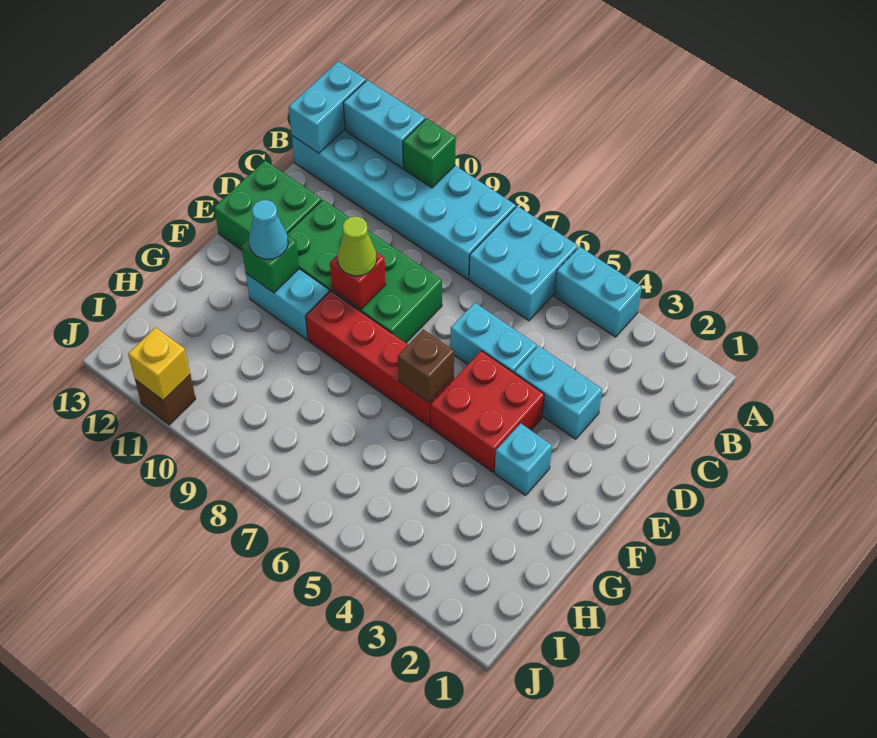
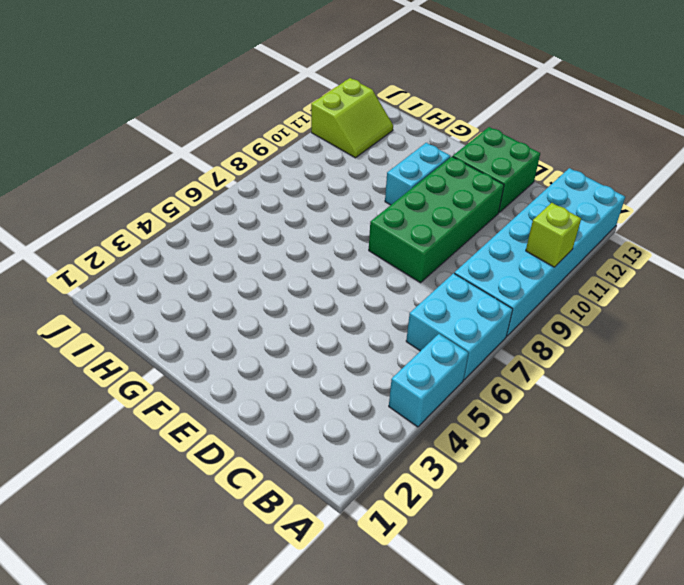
lime brick A10 level 2 -> green brick A10 level 2
lime slope I11:J12 level 1 top J -> brown brick J11 level 1
none -> cyan brick D3:D4 level 1
none -> cyan brick D5:D6 level 1
none -> red brick E4:F5 level 1

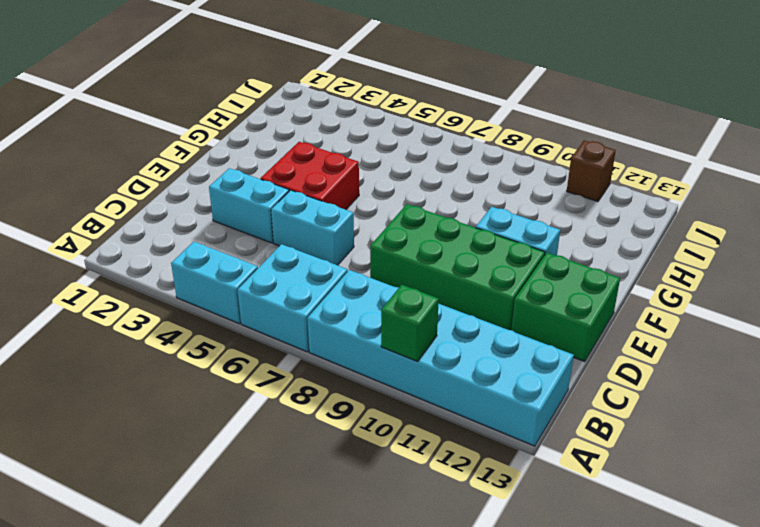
none -> cyan brick F3 level 1
none -> red brick F6:F9 level 1
none -> cyan brick A11:A12 level 2

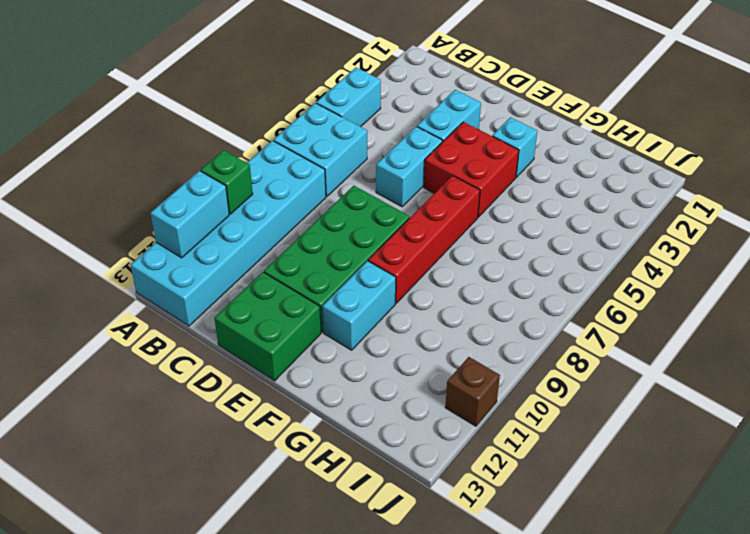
none -> cyan brick A13:B13 level 2
none -> red brick E9 level 2
none -> brown brick F6 level 2

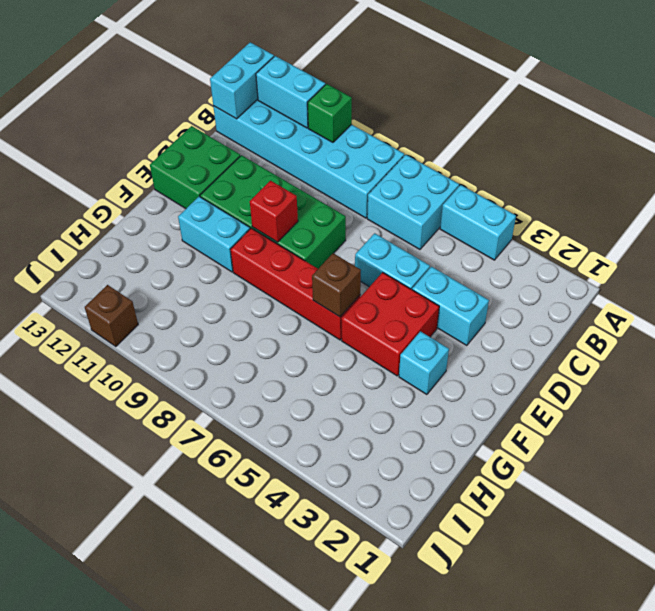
none -> green brick F11 level 2
none -> yellow brick J11 level 2
none -> lime cone E9 level 3

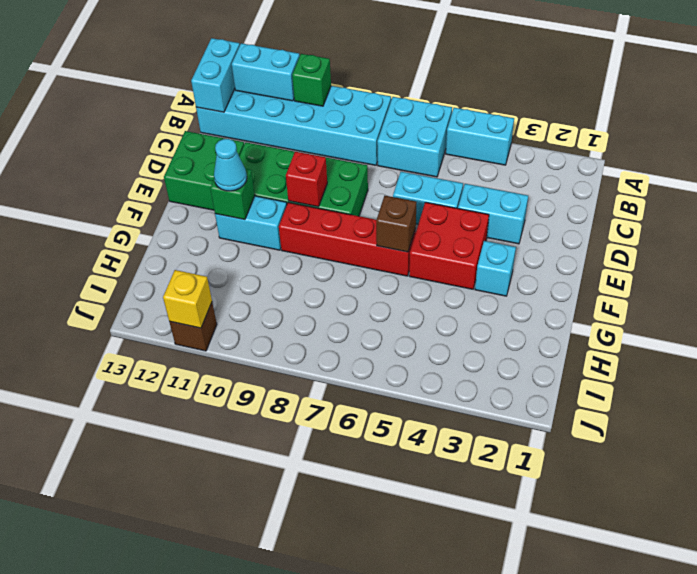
none -> lime cone E9 level 3

